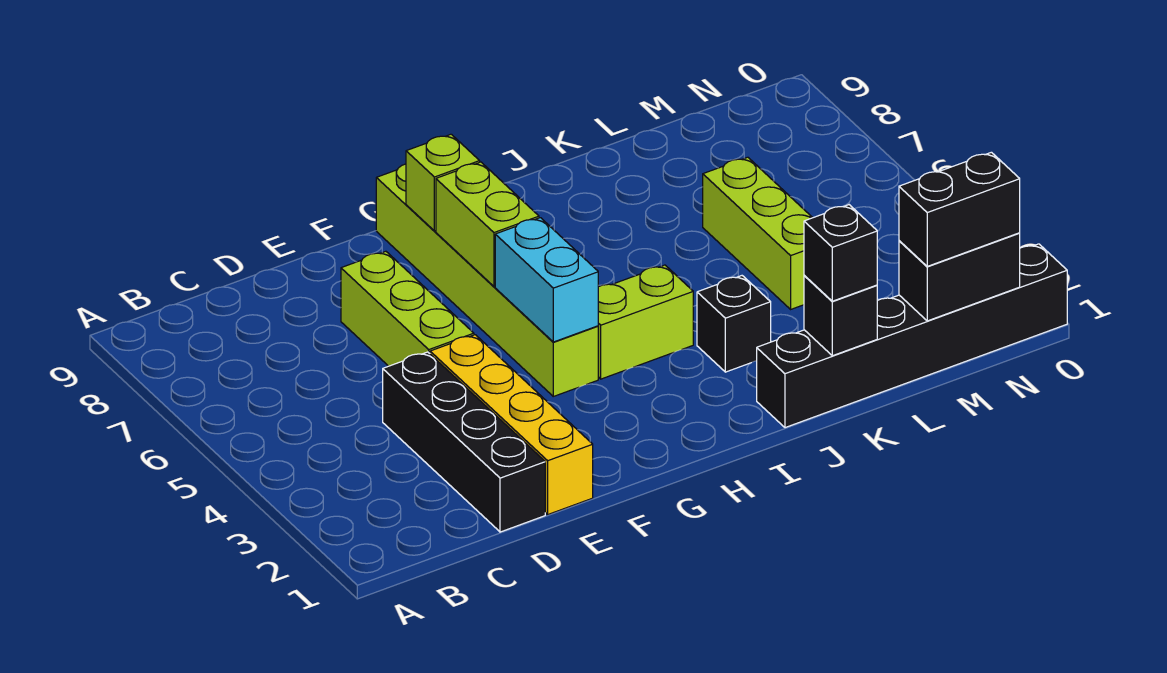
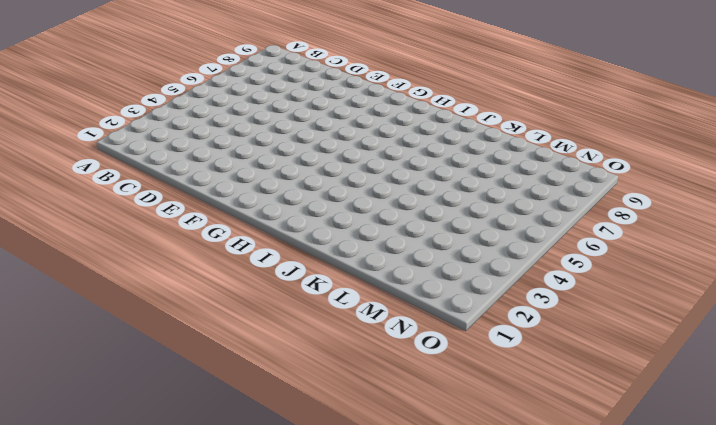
none -> black brick D1:D4 level 1
none -> yellow brick E1:E4 level 1
none -> lime brick E5:E7 level 1

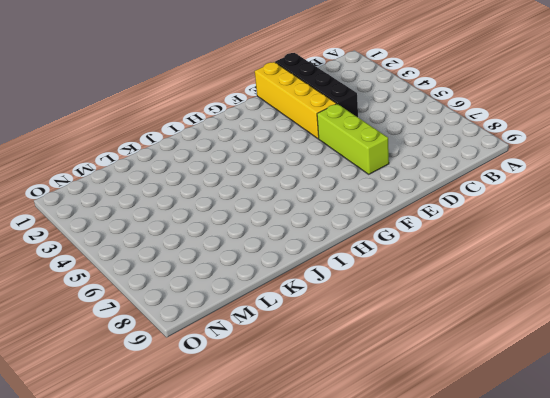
none -> lime brick G4:G9 level 1
none -> lime brick H4:I4 level 1
none -> black brick J1:O1 level 1

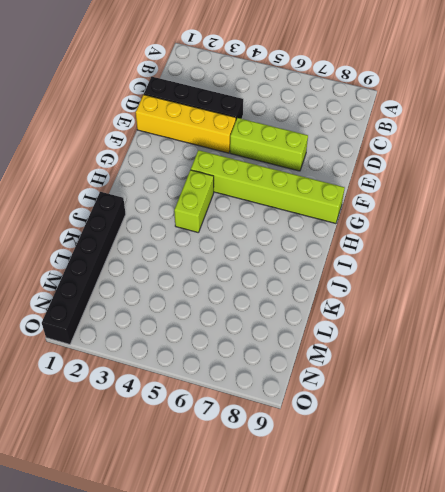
none -> black brick J3 level 1
none -> lime brick L4:L6 level 1
none -> cyan brick G4:G5 level 2

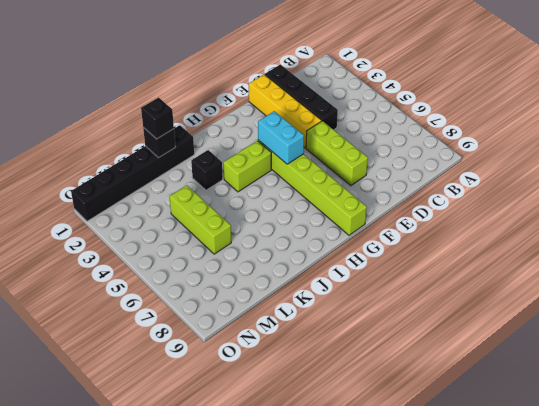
none -> lime brick G6:G7 level 2
none -> lime brick G8 level 2
none -> black brick M1:N1 level 2

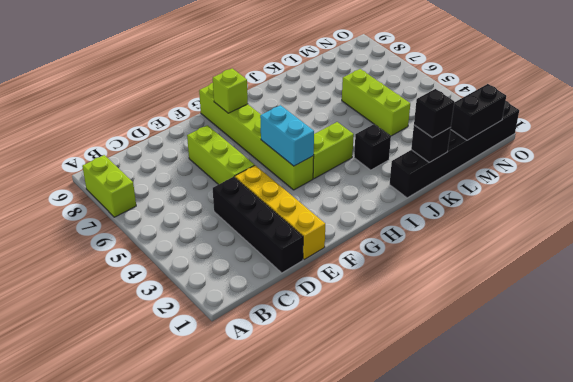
lime brick A7:A8 level 1 -> lime brick G6:G7 level 2
none -> black brick M1:N1 level 3

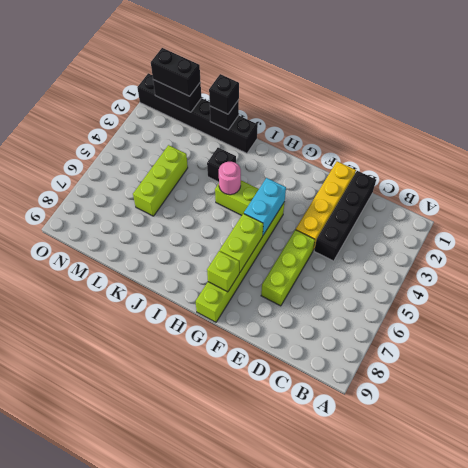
pink round brick I4 level 2 -> none

